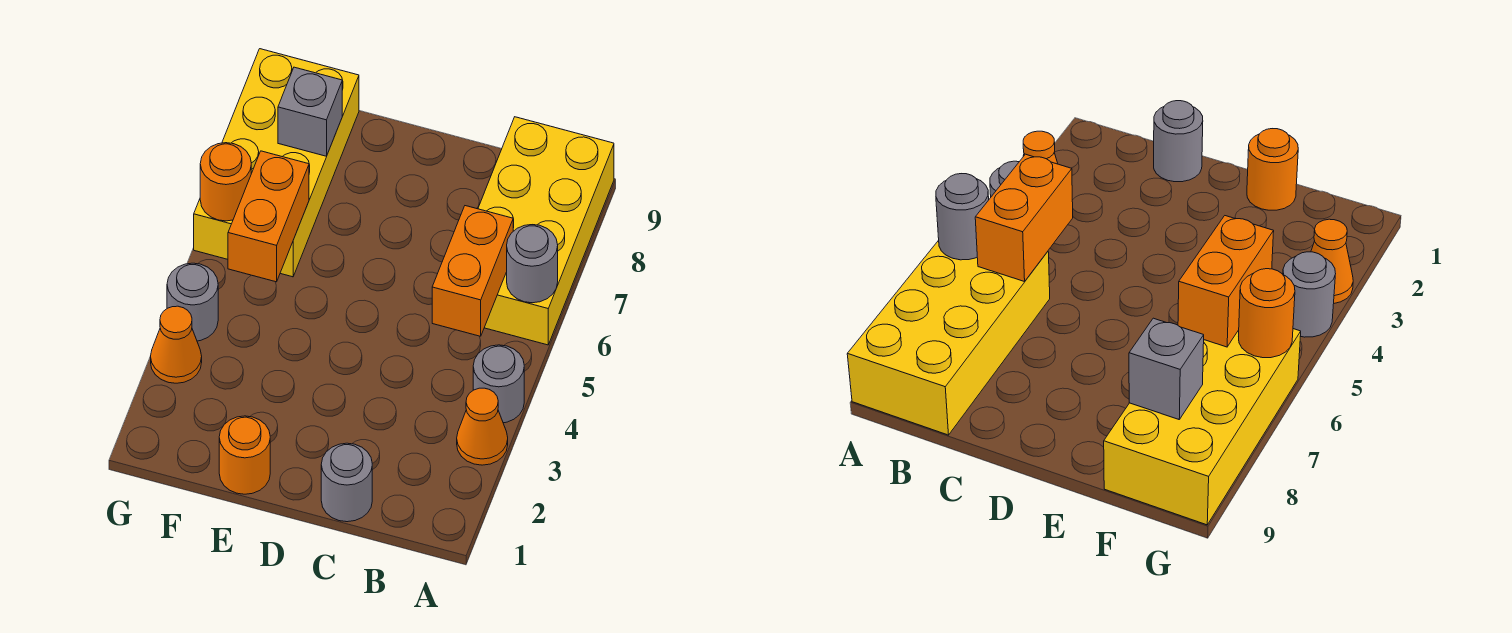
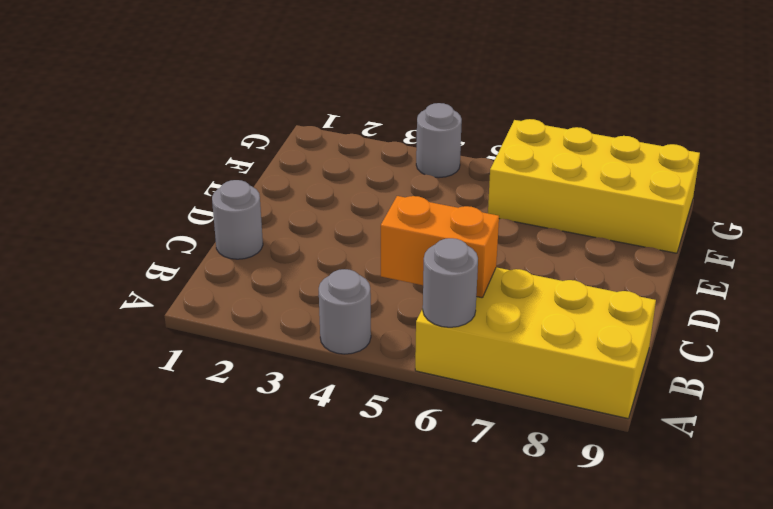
none -> orange cone A3 level 1
none -> orange round brick E1 level 1
none -> orange cone G3 level 1

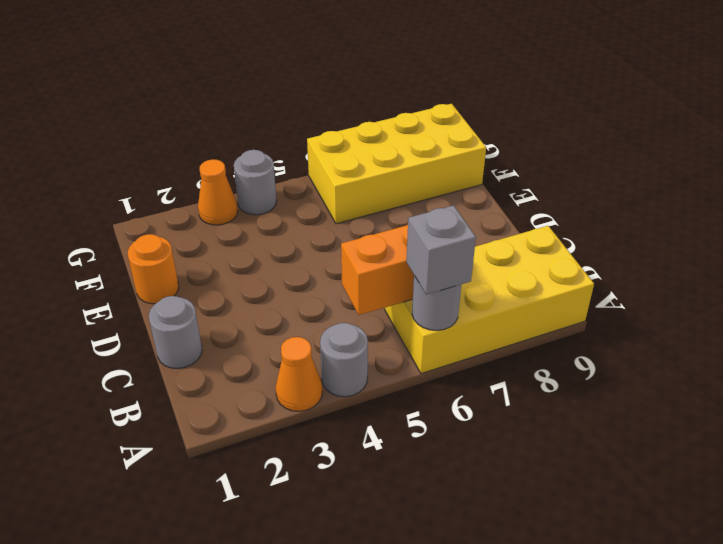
grey brick A6 level 3 -> grey brick F8 level 2
none -> orange brick F5:F6 level 2
none -> orange round brick G6 level 2

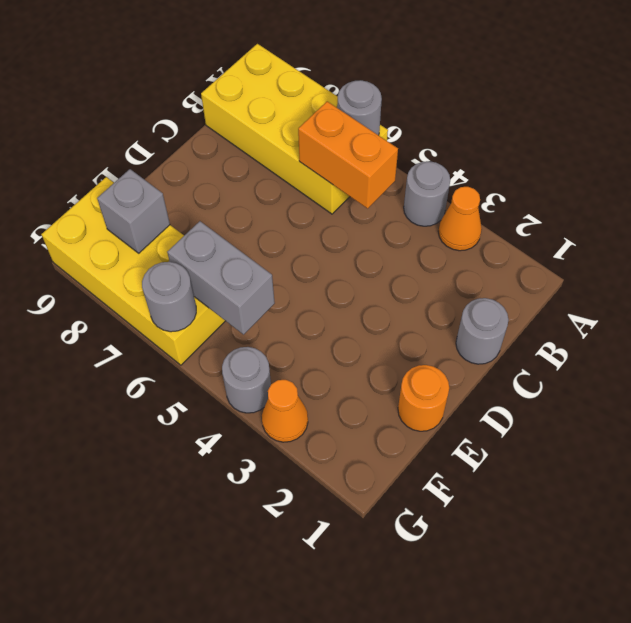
grey brick F5:F6 level 2 -> orange brick F5:F6 level 2
grey round brick G6 level 2 -> orange round brick G6 level 2

